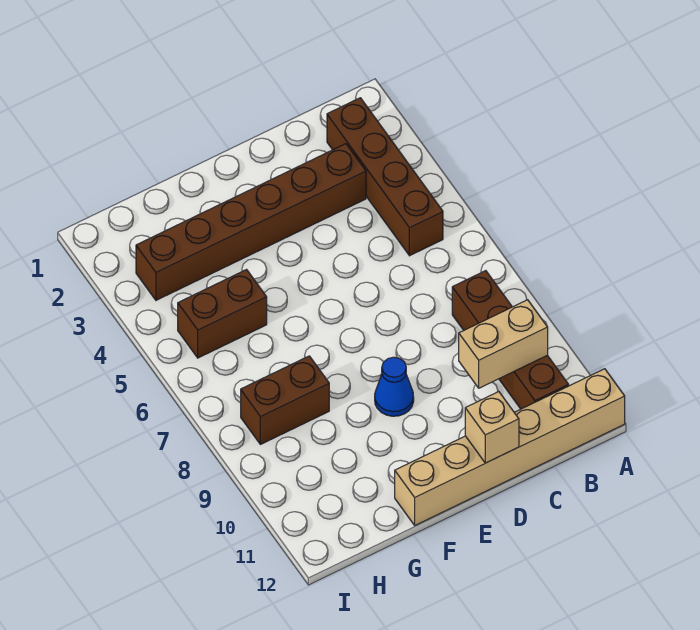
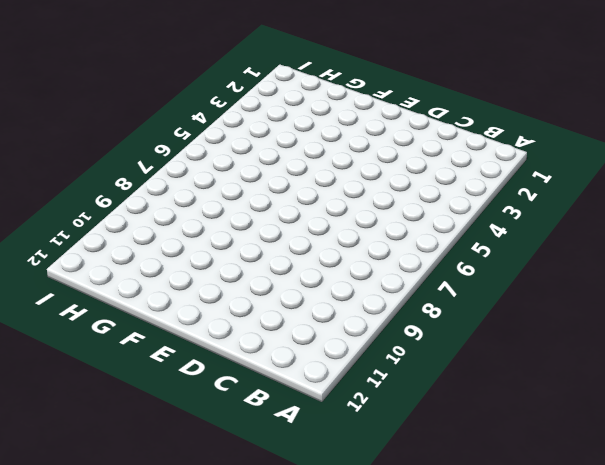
none -> tan brick A12:F12 level 1
none -> brown brick B2:B5 level 1

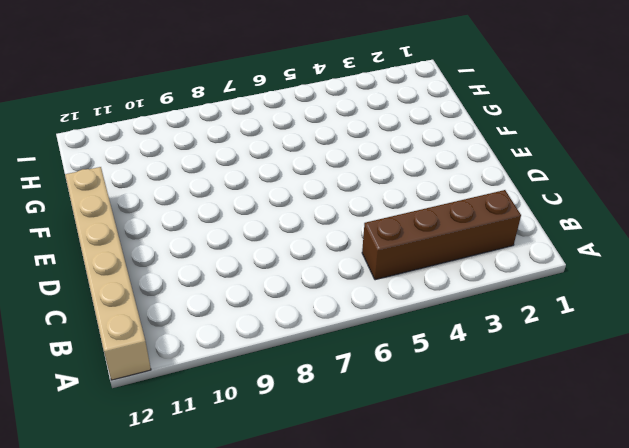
none -> brown brick B8:B11 level 1
none -> brown brick C3:H3 level 1

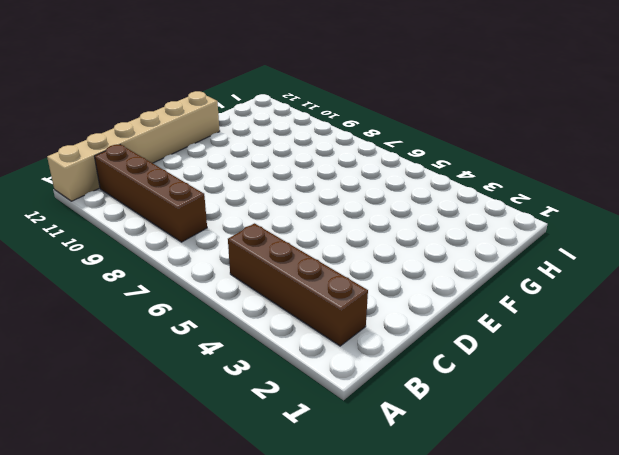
none -> brown brick C3:H3 level 1
none -> blue cone E9 level 1

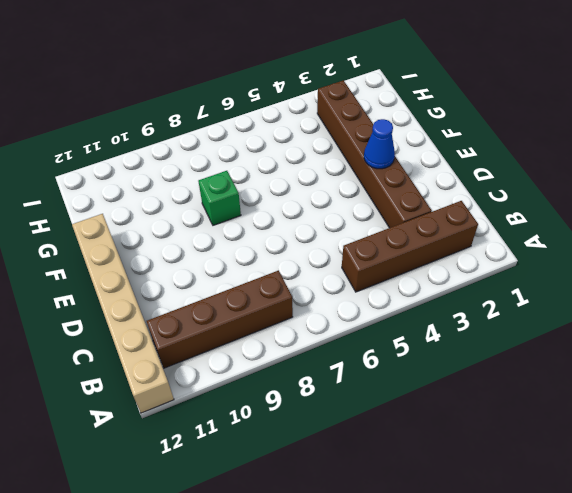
blue cone E3 level 2 -> blue cone E9 level 1
green brick F8 level 1 -> none
none -> brown brick G5:H5 level 1
none -> brown brick G8:H8 level 1

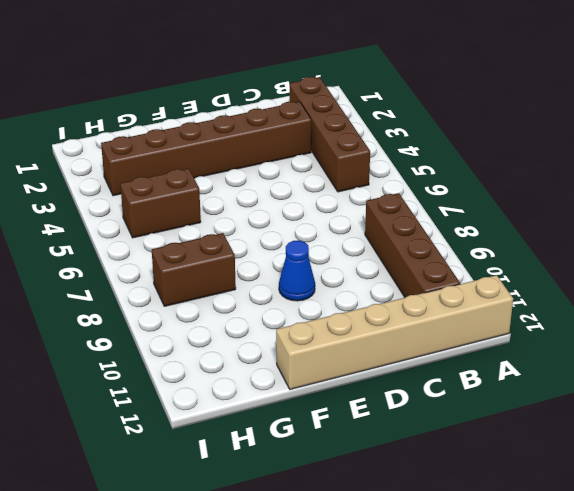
none -> tan brick B10:C10 level 2
none -> tan brick D12 level 2

